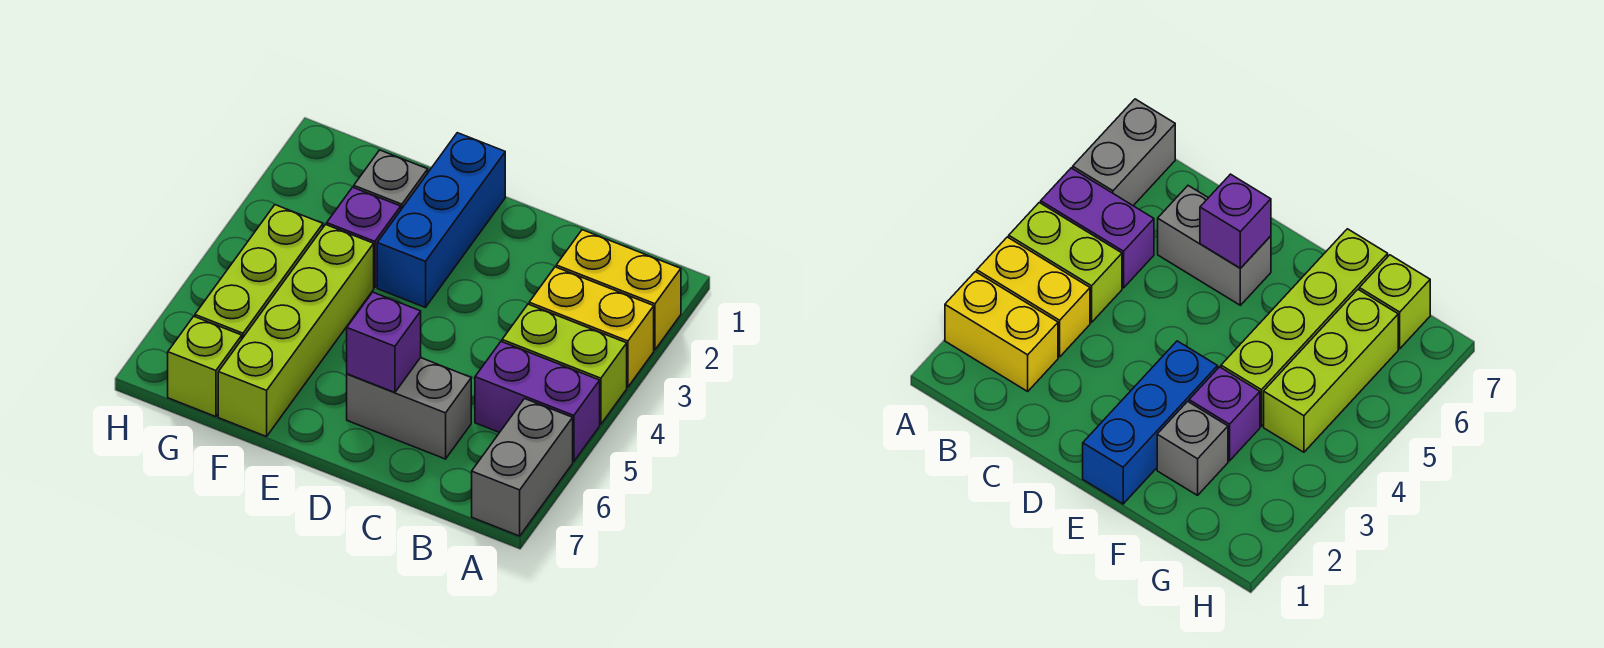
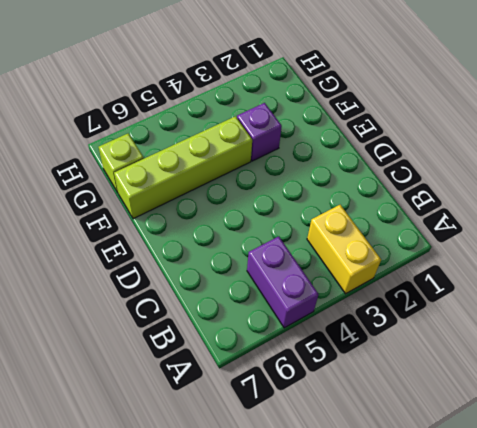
none -> yellow brick A2:B2 level 1
none -> lime brick A4:B4 level 1
none -> grey brick A6:A7 level 1

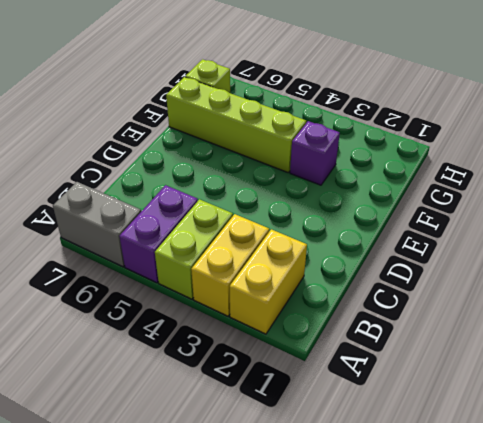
none -> grey brick C6:D6 level 1
none -> blue brick E1:E3 level 1
none -> grey brick F2 level 1

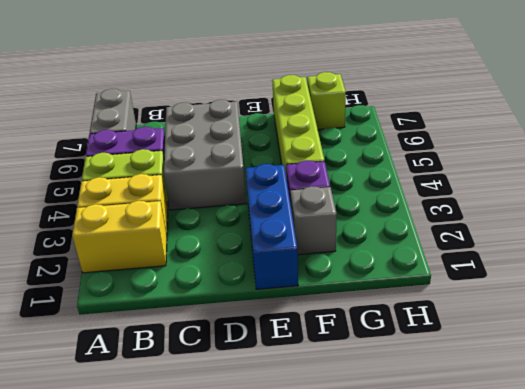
grey brick C4:D6 level 1 -> grey brick C6:D6 level 1
none -> lime brick G4:G6 level 1
none -> purple brick D6 level 2

